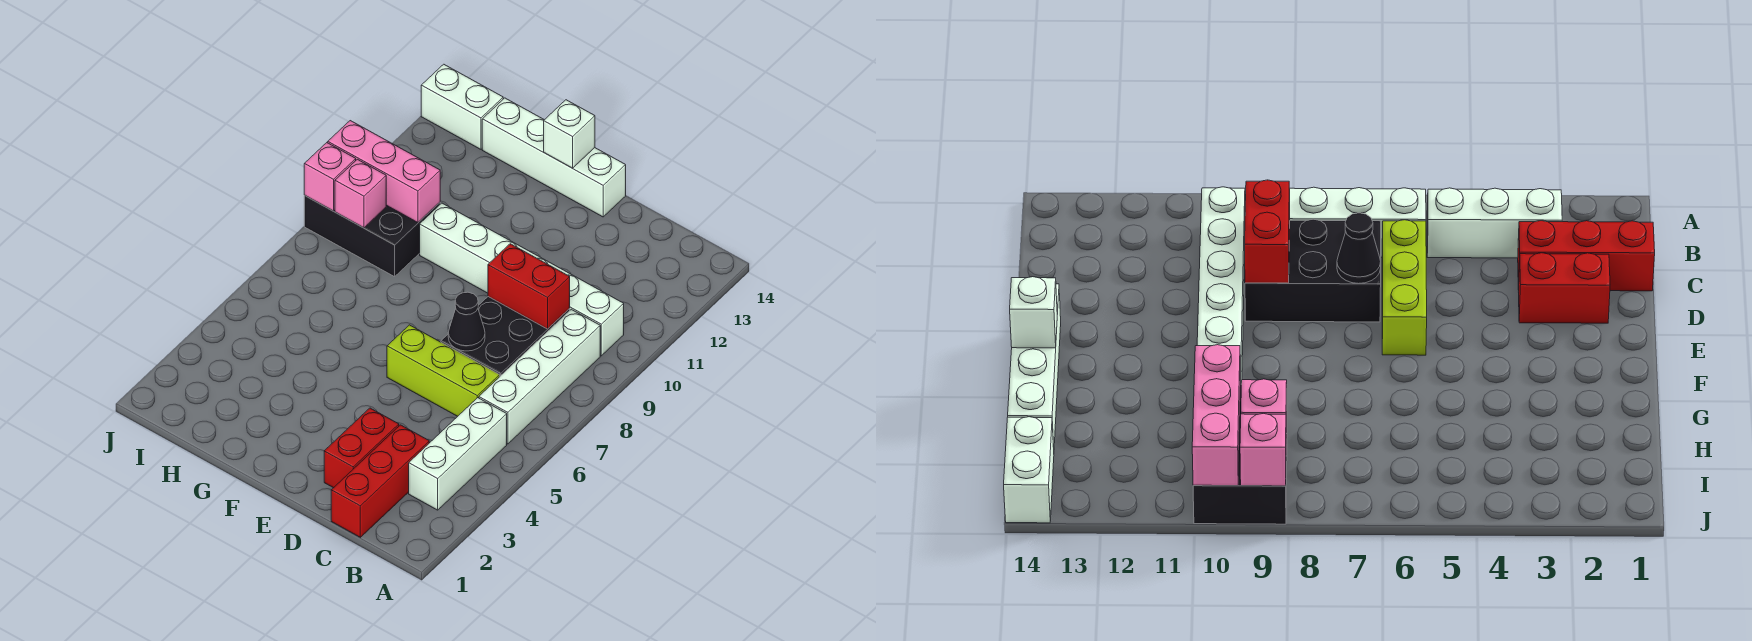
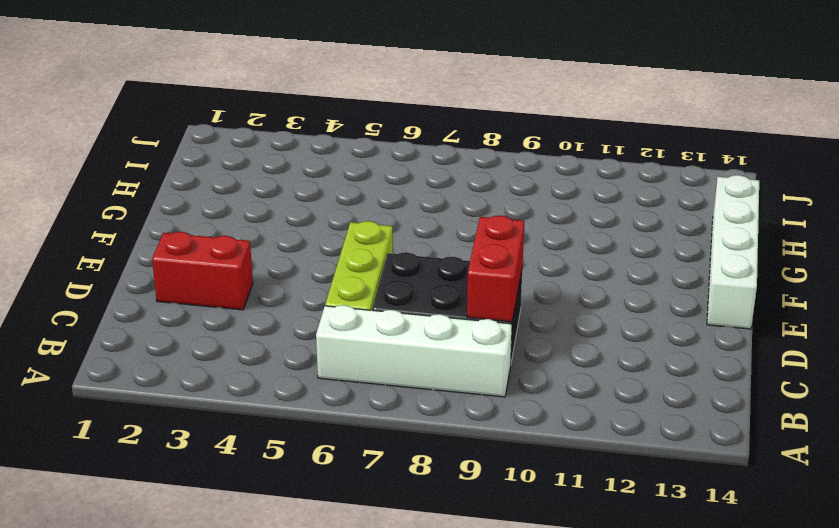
none -> white brick B3:B5 level 1
none -> white brick B10:G10 level 1
none -> red brick C1:C3 level 1

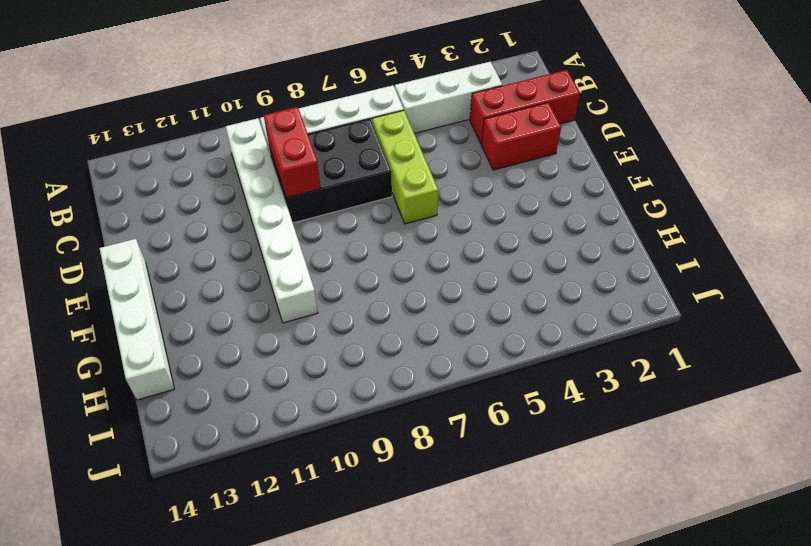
none -> black brick H9:J10 level 1
none -> white brick I14:J14 level 1
none -> black cone D7 level 2

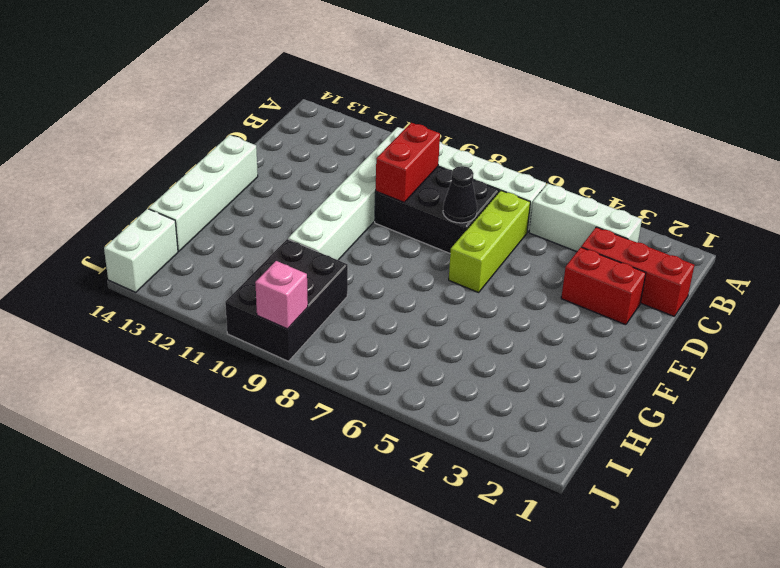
none -> white brick F14 level 2
none -> pink brick H10:J10 level 2
none -> pink brick I9 level 2

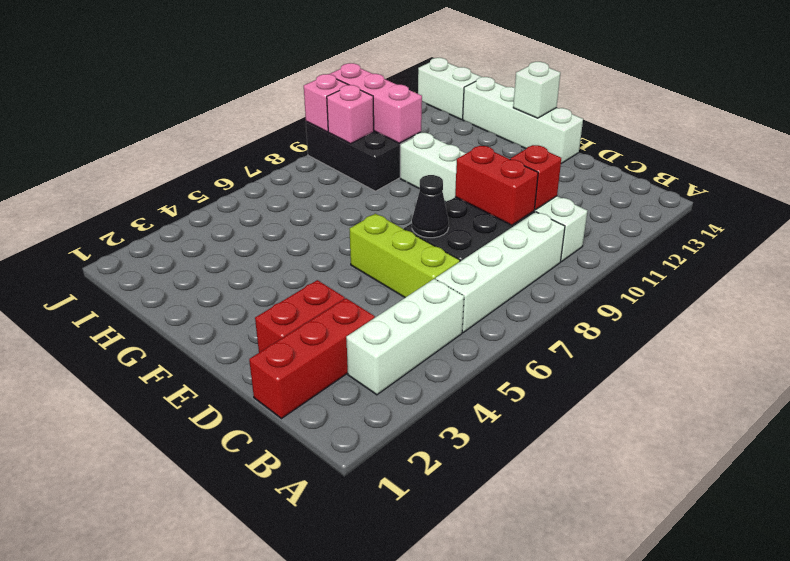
red brick C10 level 2 -> none

